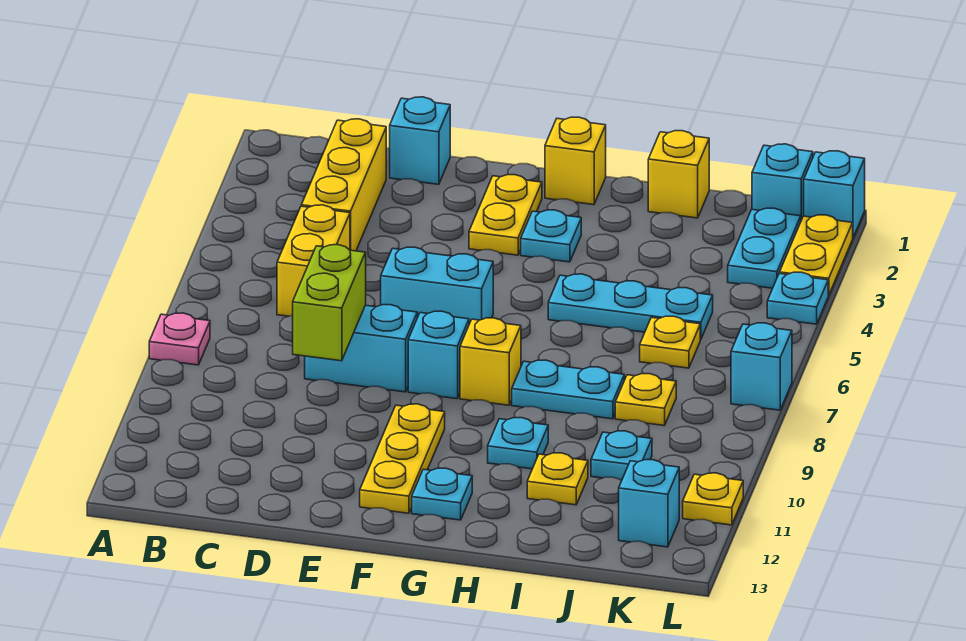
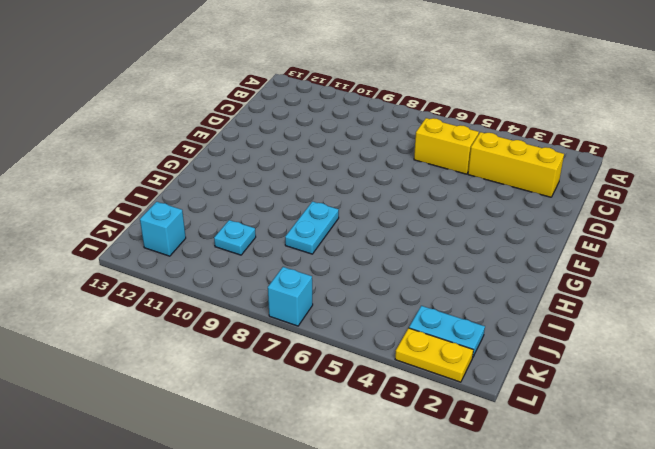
none -> pink plate A8 level 1
none -> cyan brick D1 level 1
none -> cyan brick D8:E8 level 1
none -> cyan brick E6:F6 level 1

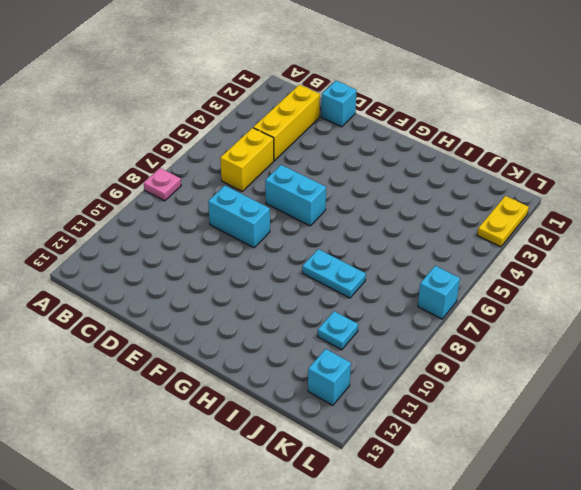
none -> yellow plate F2:F3 level 1
none -> cyan brick F8 level 1
none -> yellow plate F10:F12 level 1
none -> yellow brick G1 level 1

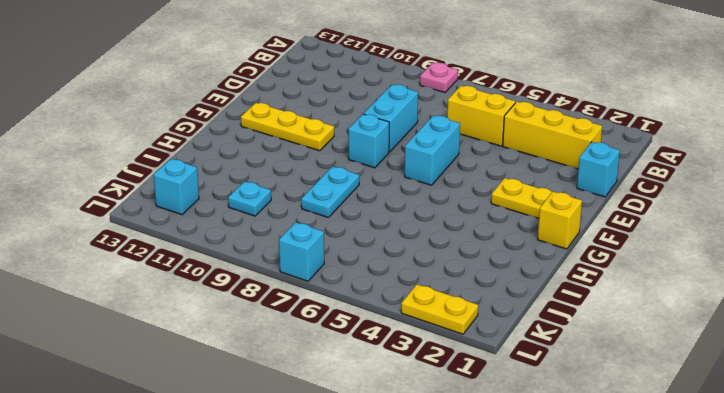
none -> cyan plate G3 level 1
none -> yellow brick G8 level 1
none -> cyan plate G12 level 1
none -> cyan plate H5:J5 level 1

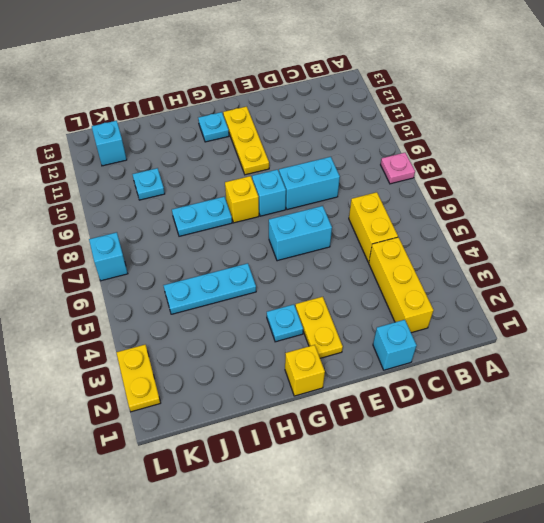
none -> cyan plate H10 level 1
none -> yellow brick I1 level 1
none -> yellow plate I11 level 1
none -> yellow plate J6 level 1

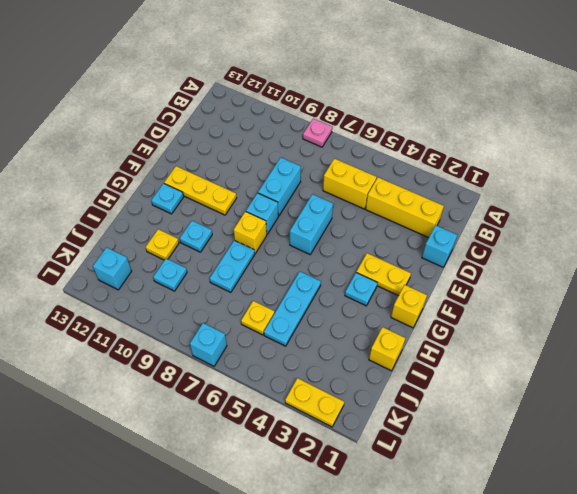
none -> yellow plate J8 level 1
none -> cyan brick K1 level 1
none -> cyan plate K2:K3 level 1
none -> cyan brick L1 level 1

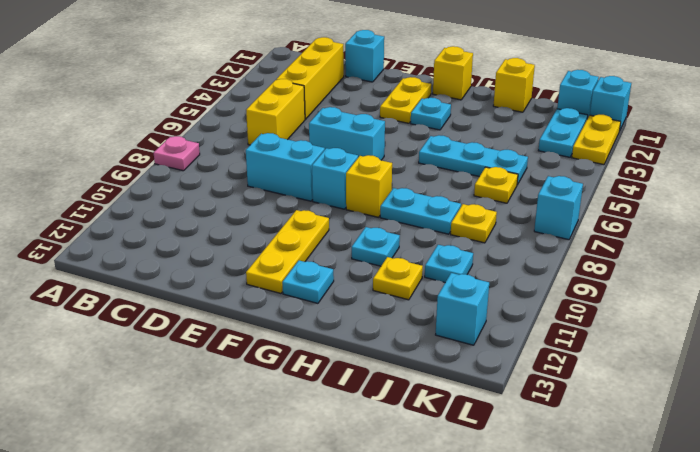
none -> cyan plate L4 level 1
none -> yellow plate L11 level 1
none -> lime brick D8:D9 level 2

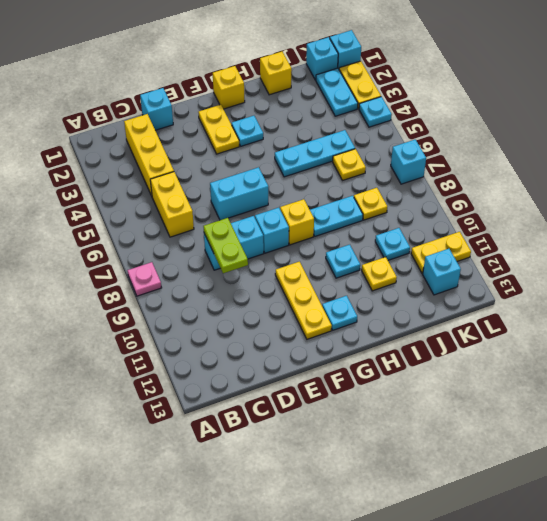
lime plate D8:D9 level 2 -> lime brick D8:D9 level 2
yellow plate K11:L11 level 1 -> yellow plate L11 level 1

